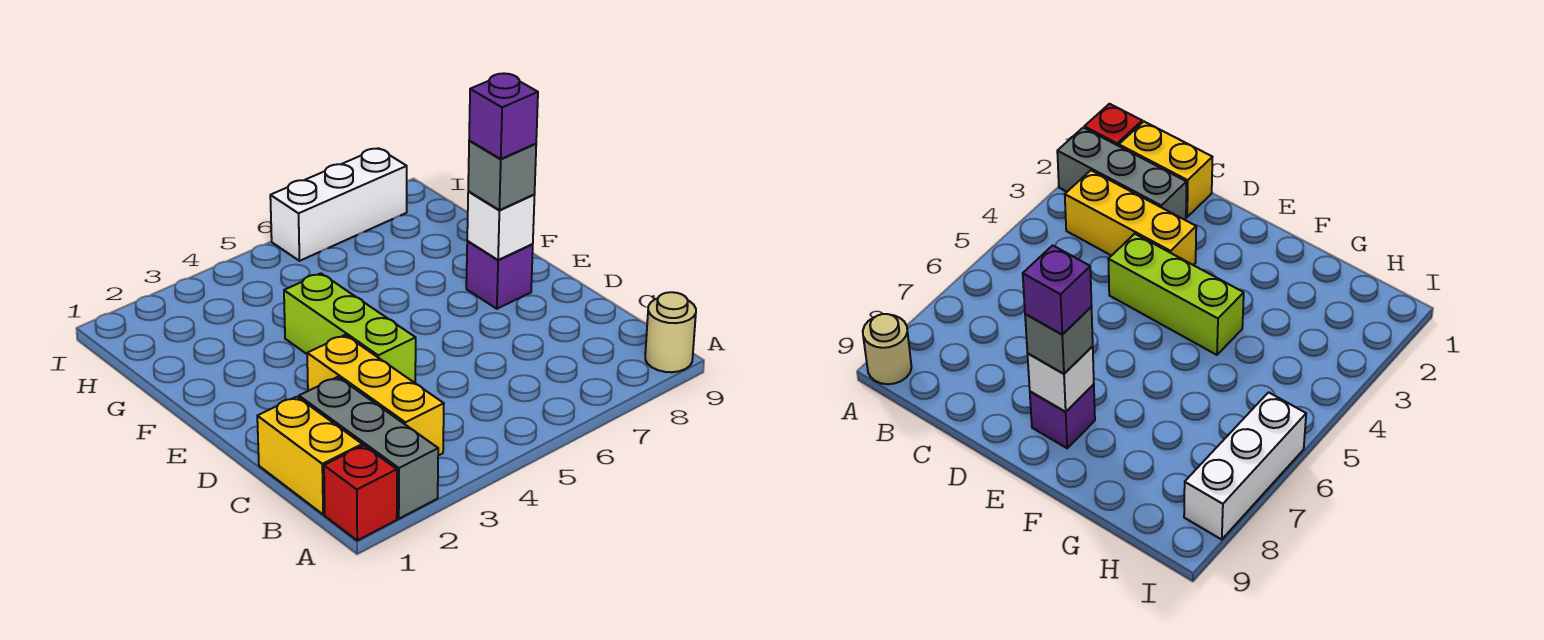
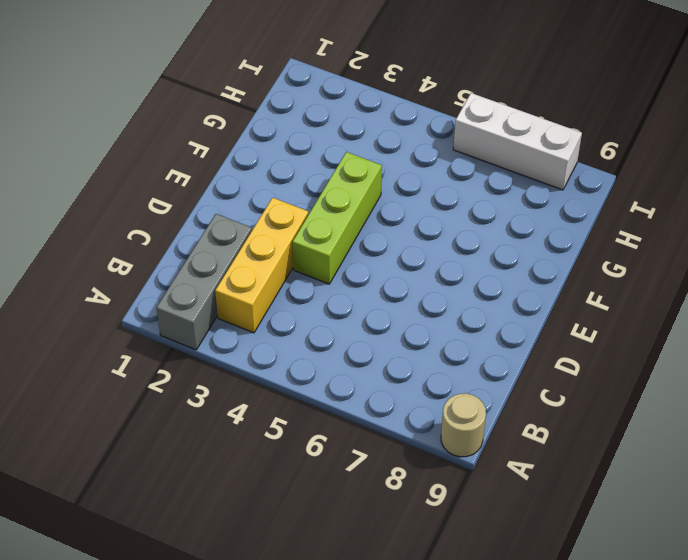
none -> red brick A1 level 1
none -> yellow brick B1:C1 level 1

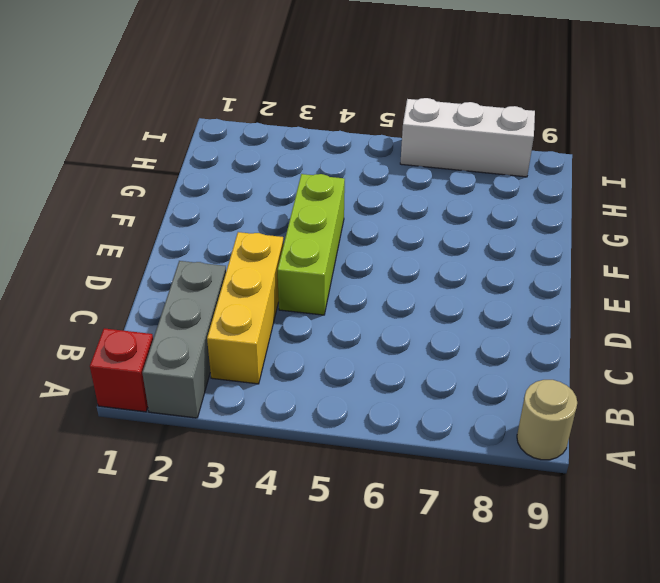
none -> yellow brick B1:C1 level 1
none -> purple brick E8 level 1

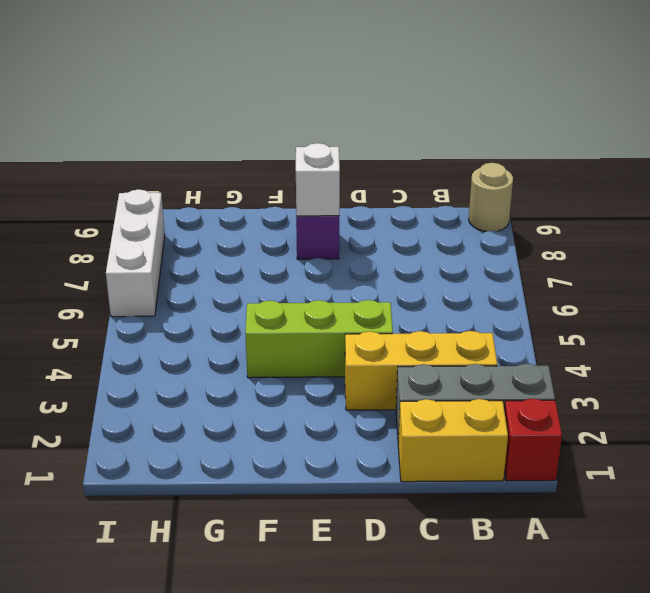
none -> grey brick E8 level 3
none -> purple brick E8 level 4

